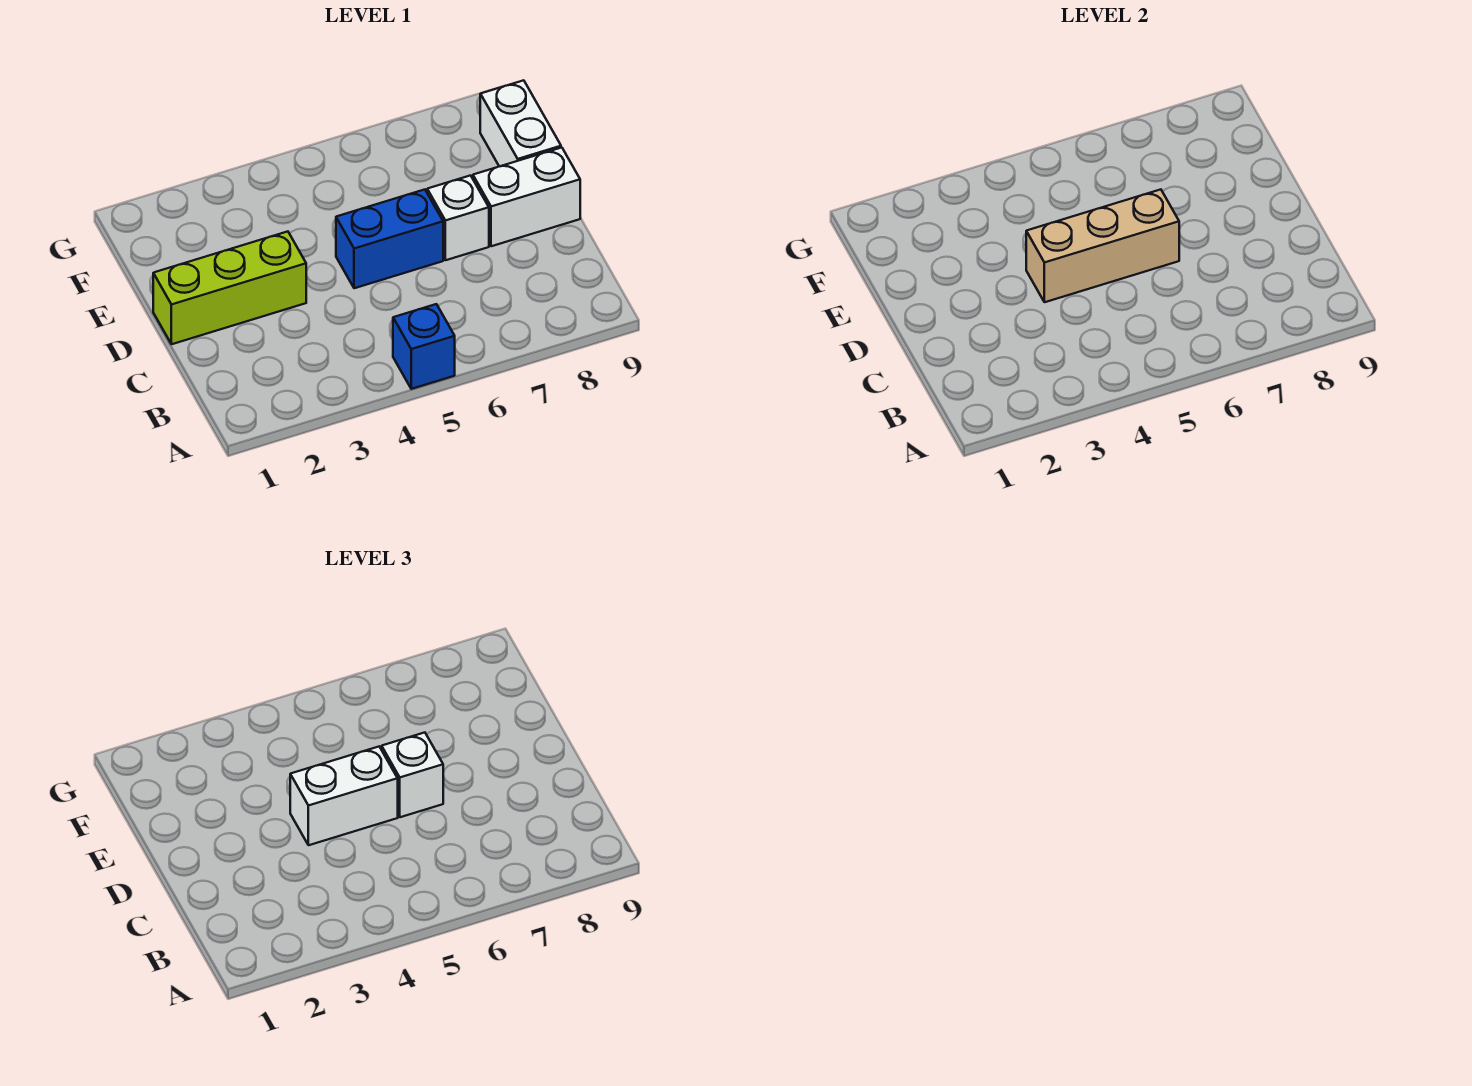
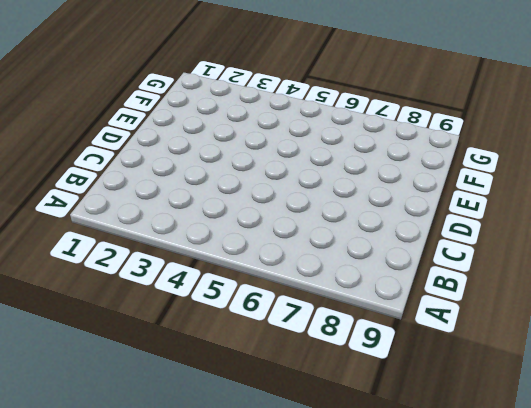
none -> blue brick A5 level 1
none -> lime brick D1:D3 level 1

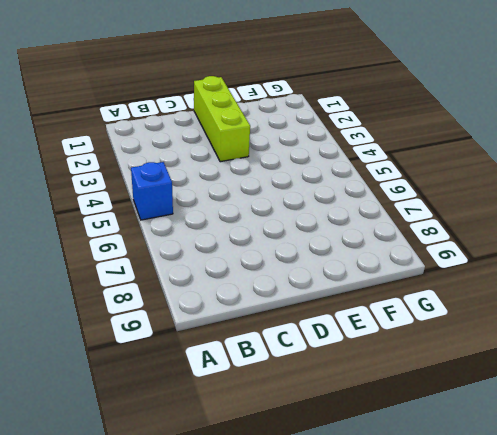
none -> blue brick D5:D6 level 1
none -> white brick D7 level 1

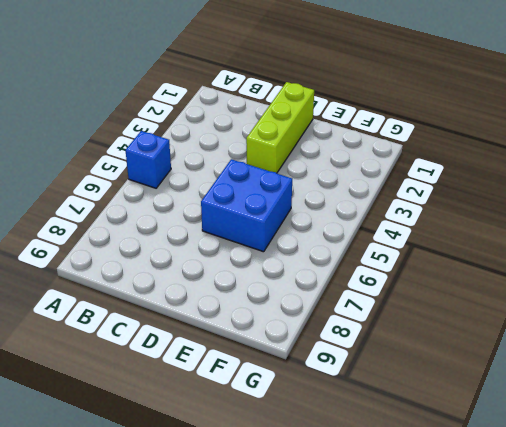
blue brick D5:E6 level 1 -> blue brick D5:D6 level 1
none -> white brick D7 level 1
none -> white brick D8:D9 level 1

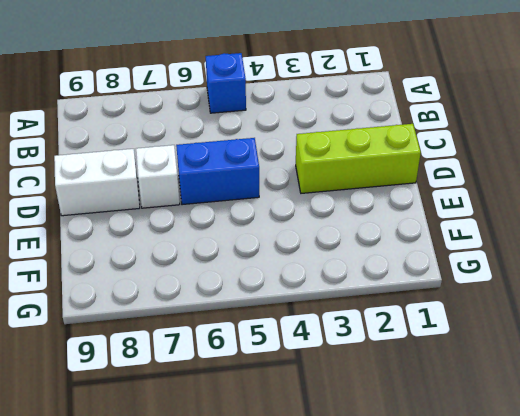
none -> white brick E9:F9 level 1
none -> tan brick D4:D6 level 2

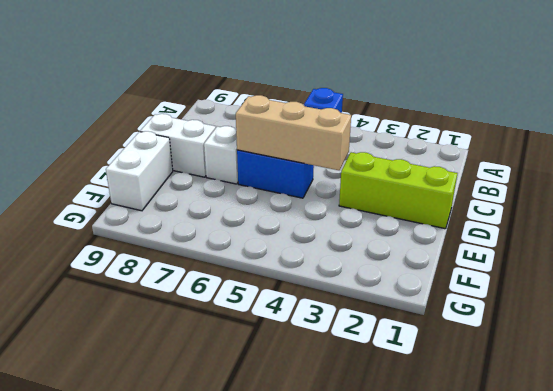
none -> white brick D4:D5 level 3
none -> white brick D6 level 3

